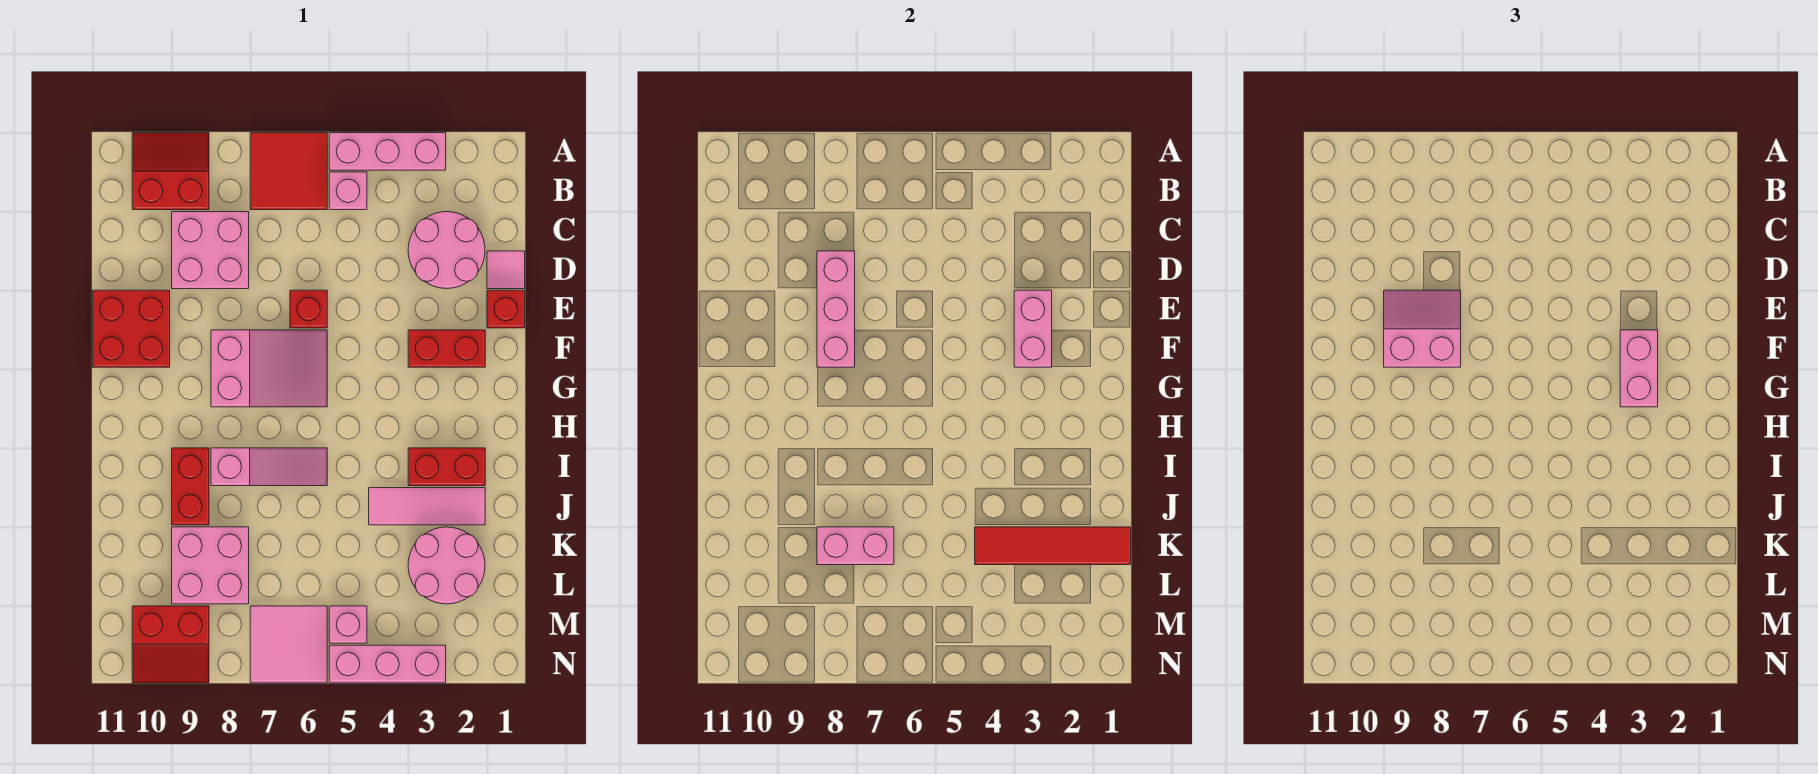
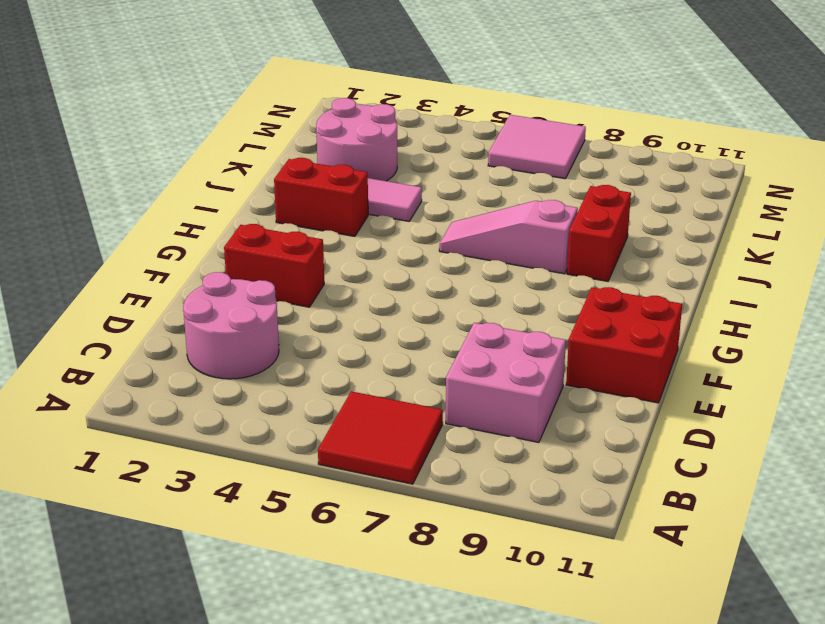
none -> pink brick A3:A5 level 1
none -> red slope A9:B10 level 1 top B
none -> pink brick B5 level 1

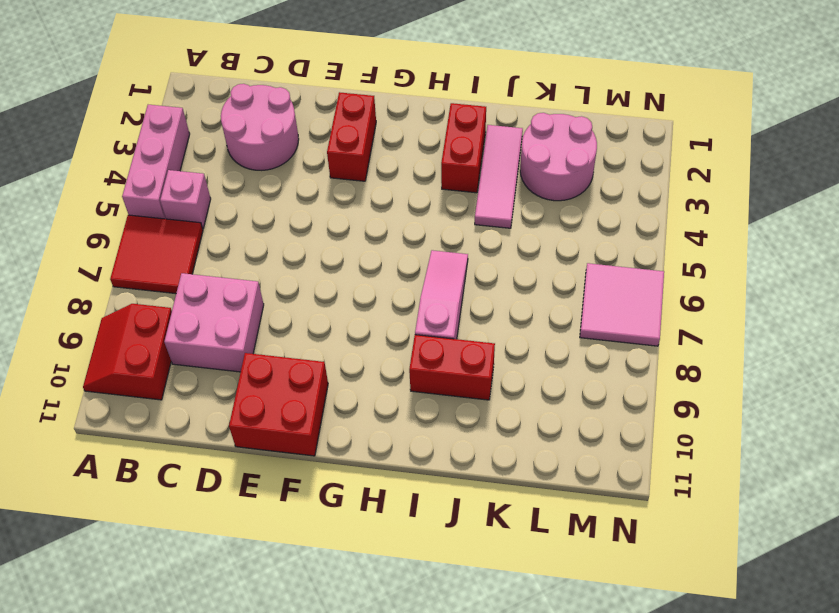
none -> pink tile D1 level 1
none -> red brick E1 level 1
none -> red brick E6 level 1

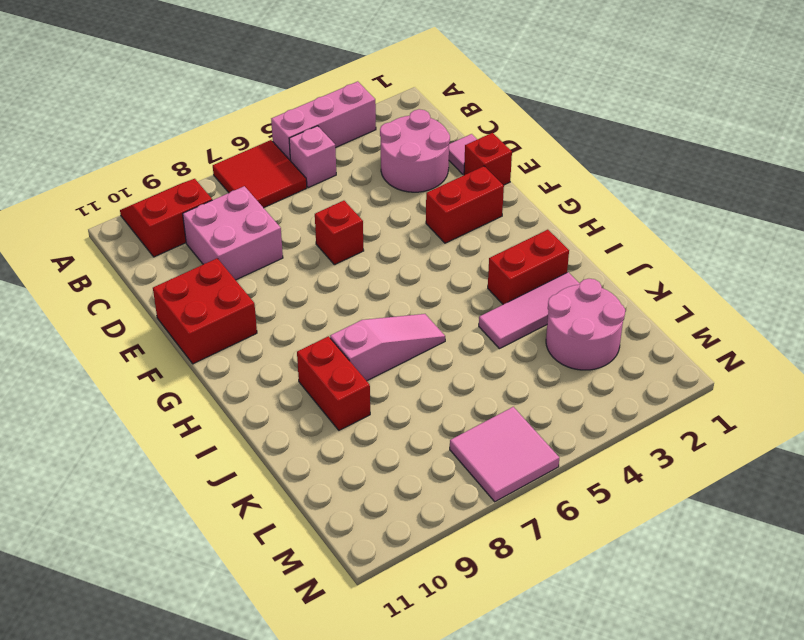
none -> pink slope F6:G8 level 1 top 8
none -> pink brick K8:L9 level 1
none -> pink brick M5 level 1

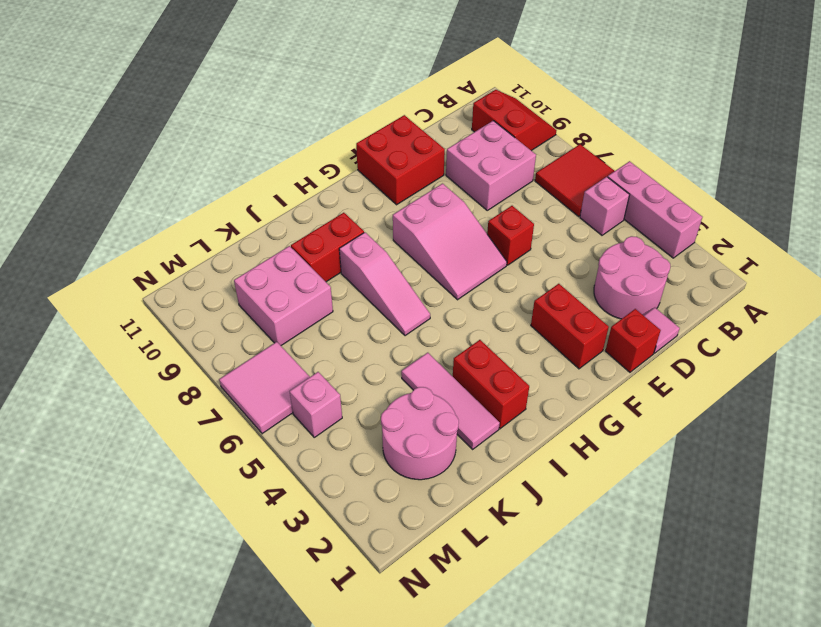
none -> red slope M9:N10 level 1 top M
none -> pink brick N3:N5 level 1
none -> pink brick D8:F8 level 2

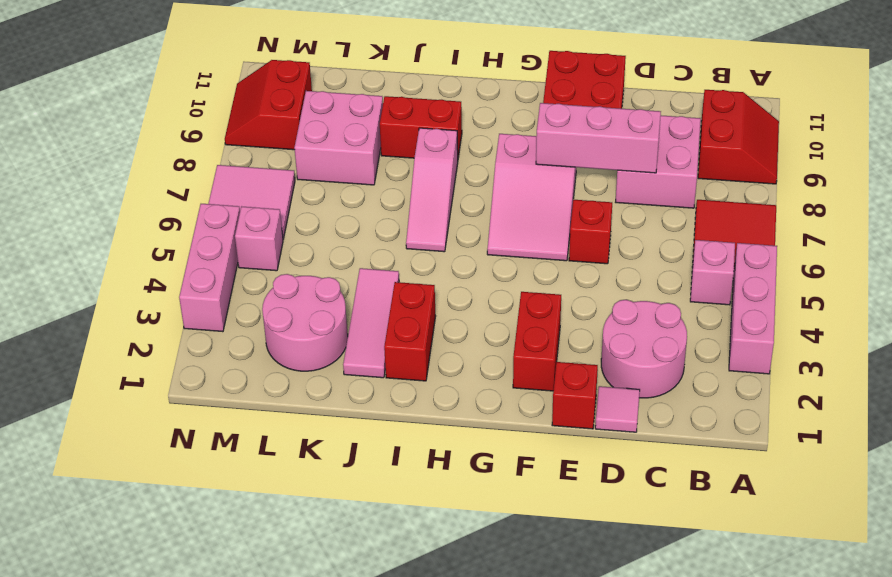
none -> pink brick E3:F3 level 2
none -> red tile K1:K4 level 2
none -> pink brick K7:K8 level 2

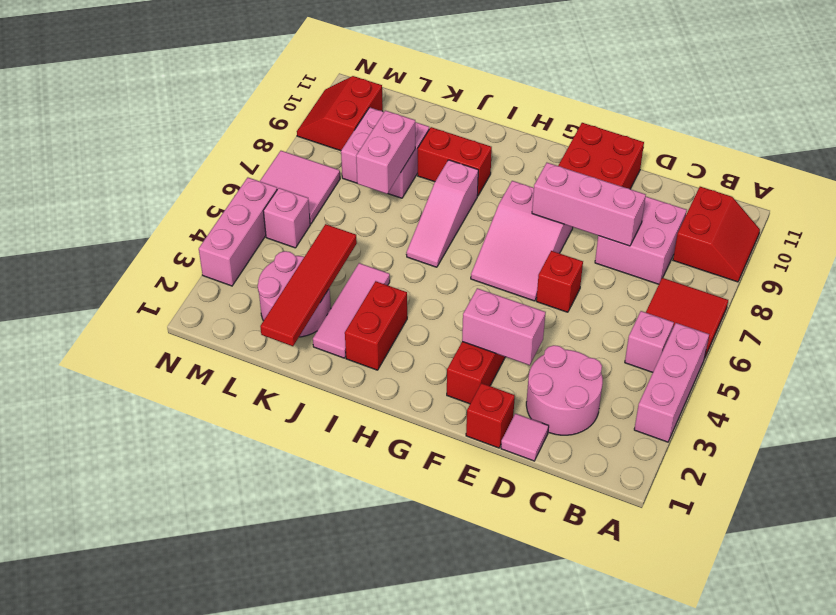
none -> pink slope E8:F9 level 3 top F
none -> pink brick F3:G3 level 3

